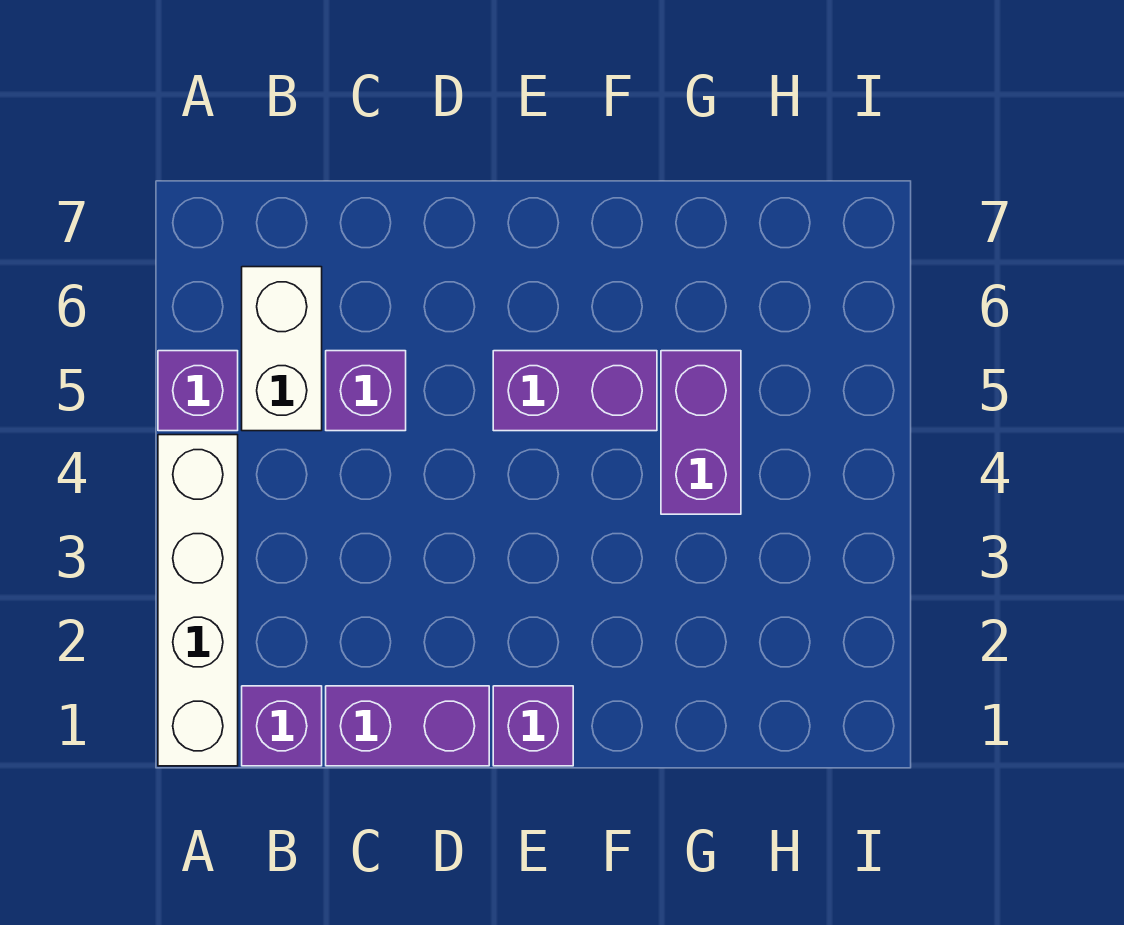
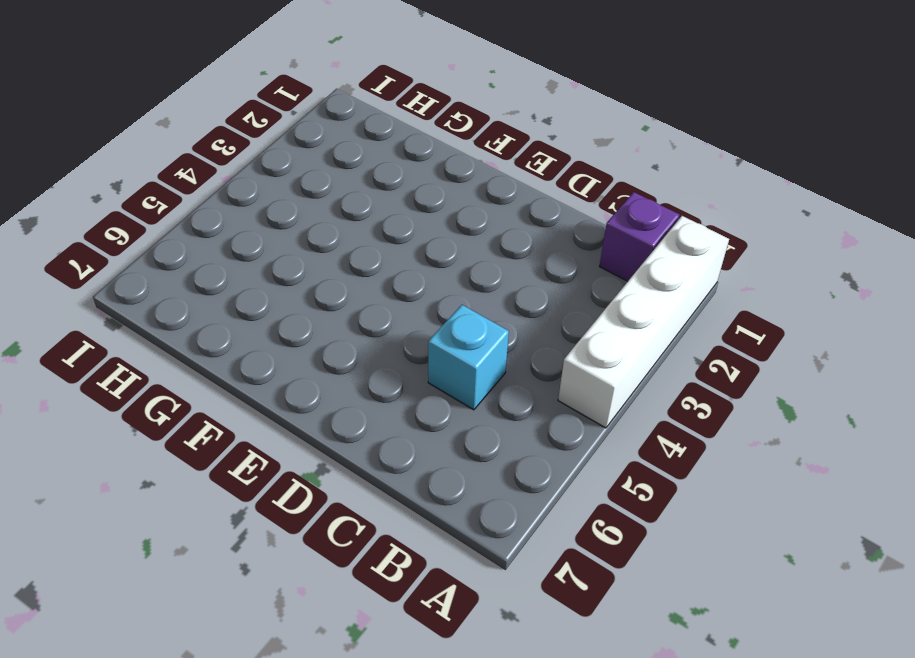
cyan brick C5 level 1 -> purple brick C5 level 1
none -> purple brick A5 level 1
none -> white brick B5:B6 level 1

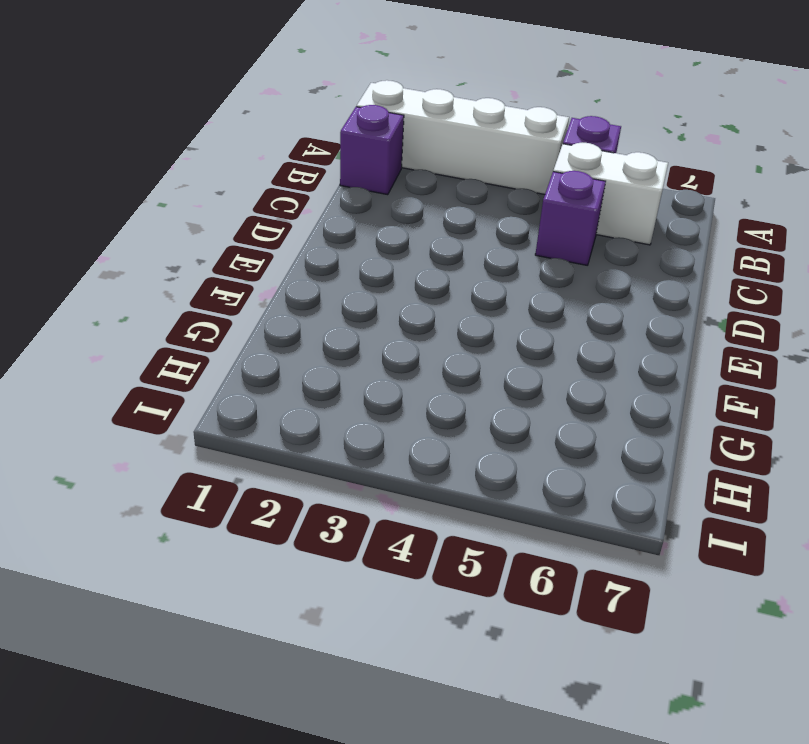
none -> purple brick C1:D1 level 1
none -> purple brick E1 level 1

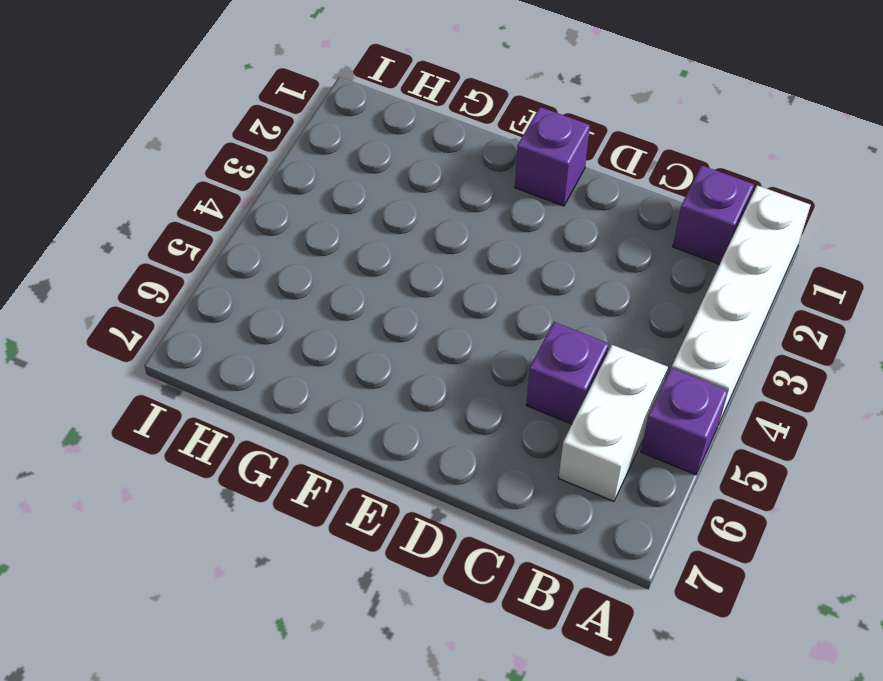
none -> purple brick C1:D1 level 1
none -> purple brick E5:F5 level 1

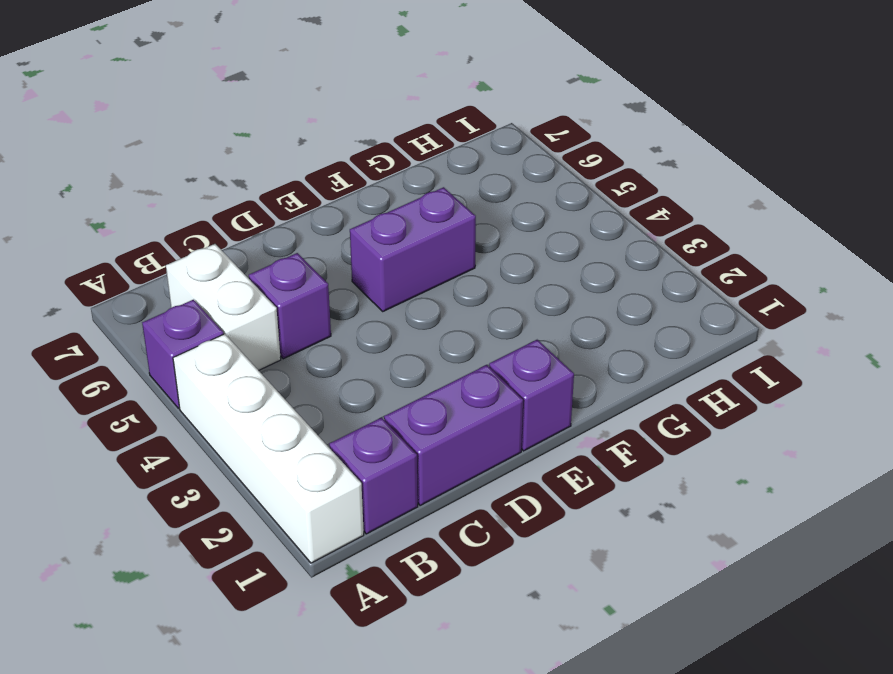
none -> purple brick G4:G5 level 1

